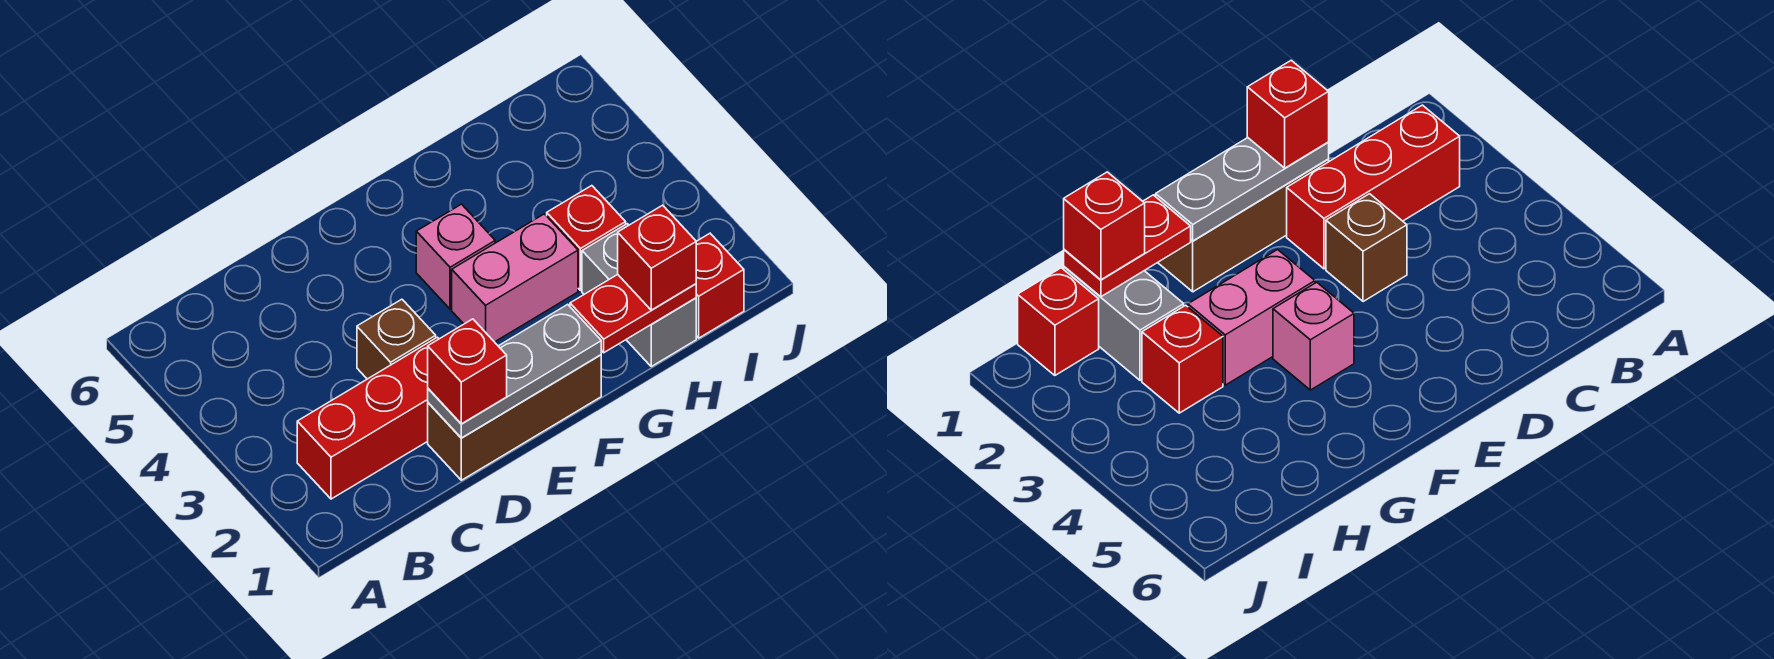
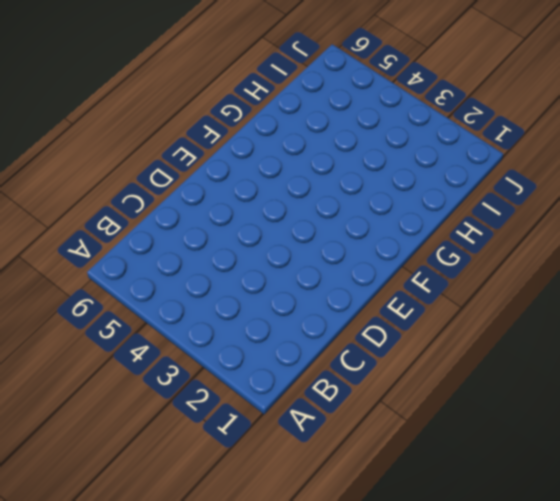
none -> red brick B2:D2 level 1
none -> brown brick D1:F1 level 1
none -> brown brick D3 level 1

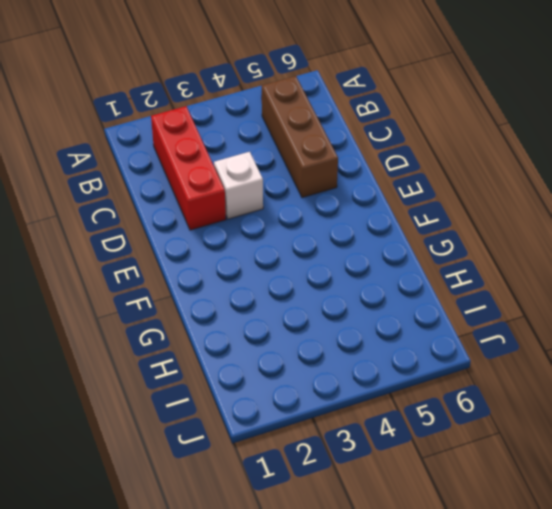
brown brick B5:D5 level 1 -> brown brick D1:F1 level 1
white brick D3 level 1 -> brown brick D3 level 1
none -> pink brick F3:G3 level 1
none -> pink brick F4 level 1
none -> grey brick H1:H2 level 1

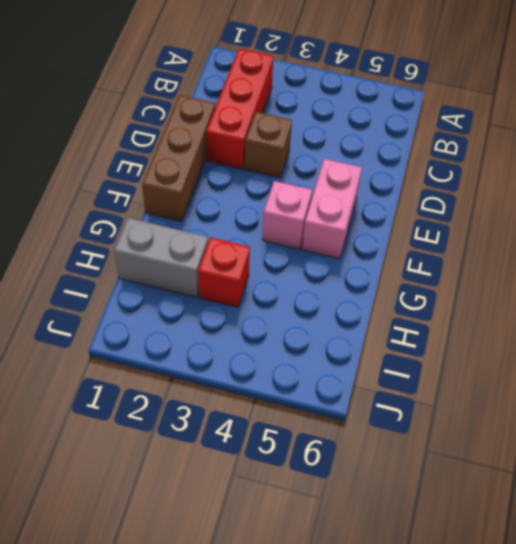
pink brick E5:F5 level 1 -> pink brick F3:G3 level 1
none -> red brick I1 level 1
none -> grey plate D1:F1 level 2
none -> red plate G1:H1 level 2

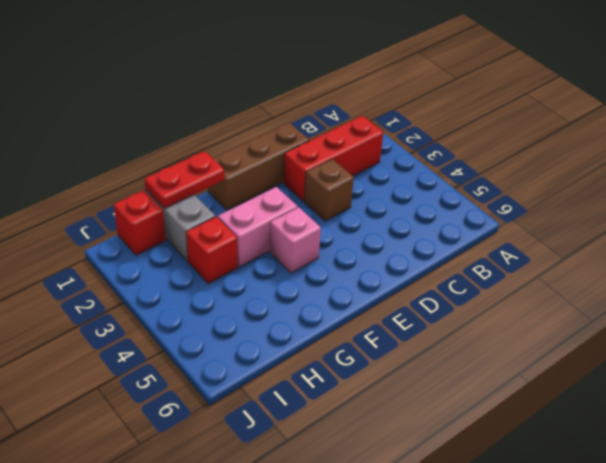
none -> grey plate D1:F1 level 2
none -> red brick D1 level 3
none -> red brick H1 level 3

